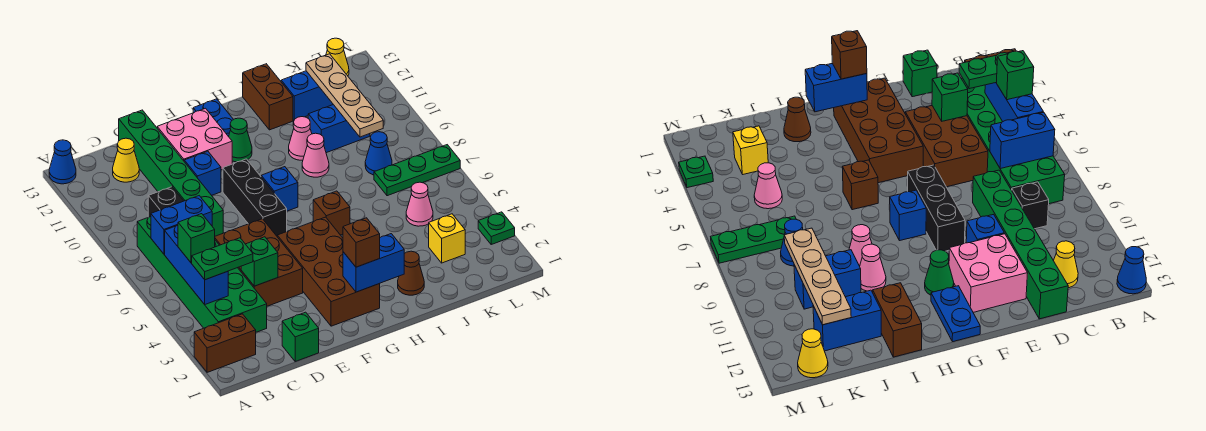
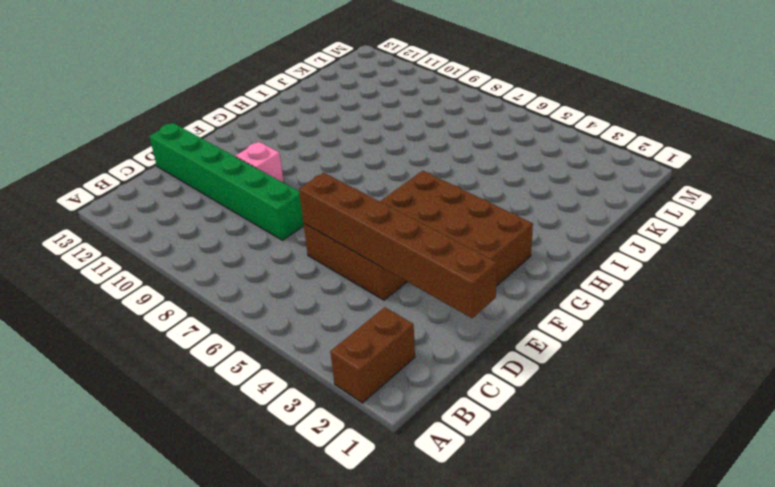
brown brick D1:D6 level 2 -> green brick D4 level 2
pink brick E10 level 1 -> blue brick E10 level 1
none -> blue cone A13 level 1
none -> green brick B3:C8 level 1
none -> black brick C9 level 1
none -> yellow cone C12 level 1

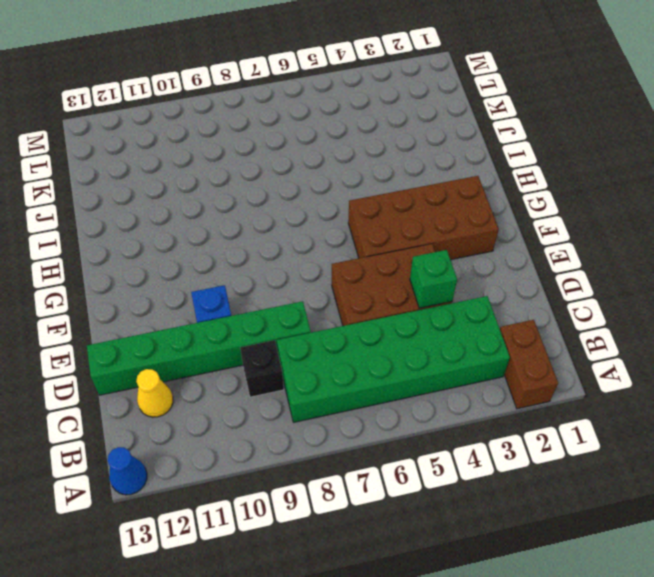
none -> green brick D1 level 1
none -> pink brick E11:F12 level 1
none -> black brick F7:F9 level 1
none -> blue brick G8 level 1

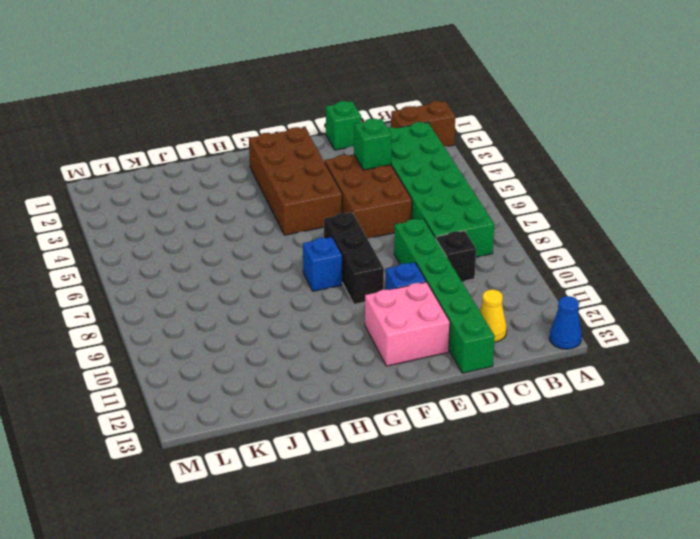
none -> green cone G11 level 1
none -> blue plate G12:G13 level 1
none -> brown brick H6 level 1
none -> brown cone I2 level 1

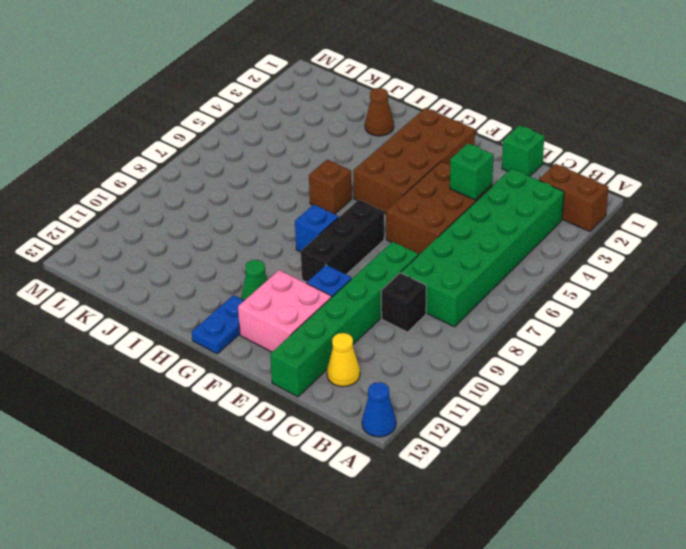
none -> pink cone I9 level 1
none -> pink cone I10 level 1
none -> brown brick I12:I13 level 1
none -> blue brick J10:K10 level 1

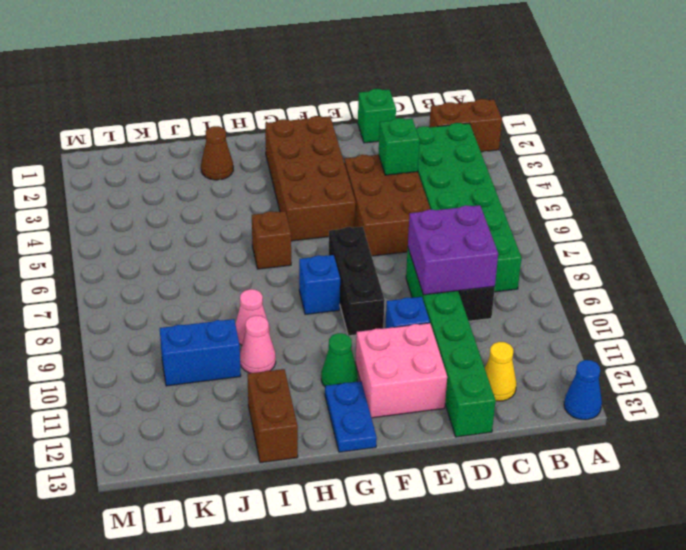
purple brick C8:D9 level 2 -> none
none -> blue brick J12:K12 level 1
none -> yellow brick K3 level 1
none -> pink cone K5 level 1
none -> green plate K7:M7 level 1

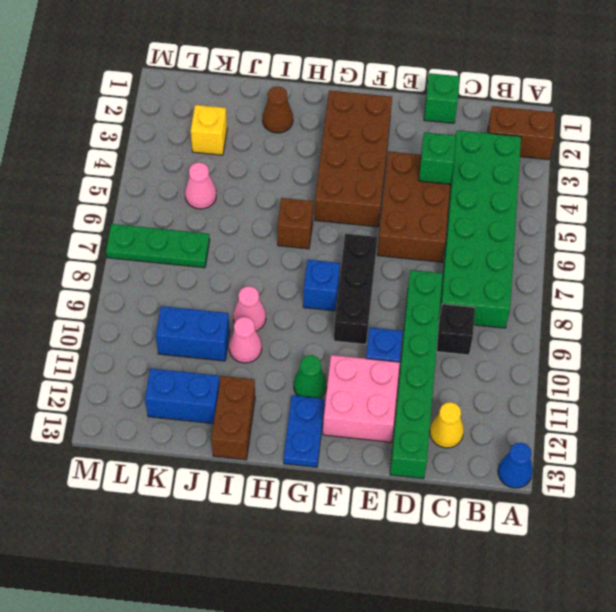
none -> blue cone K8 level 1
none -> yellow cone L13 level 1
none -> green plate M3 level 1
none -> blue brick B4:B6 level 2

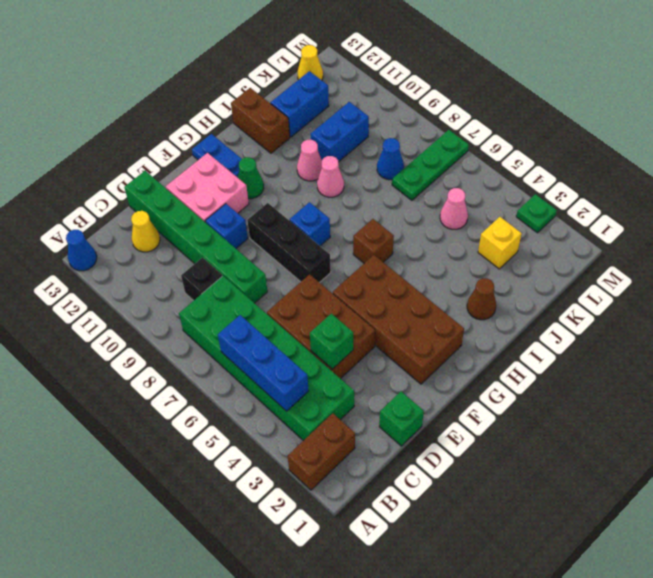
none -> blue brick B7:C7 level 2
none -> blue brick G2:H2 level 2
none -> tan plate K9:K12 level 2
none -> green plate B4:C4 level 3

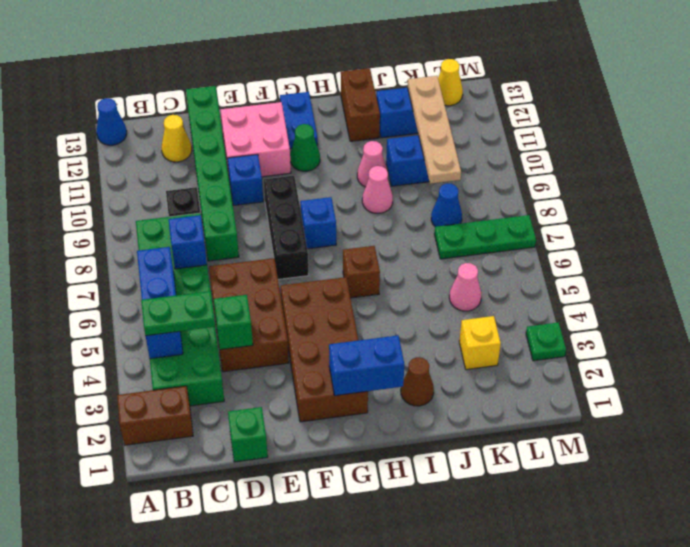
blue brick C7 level 2 -> blue brick B7:C7 level 2
none -> green brick B5 level 3
none -> brown brick G2 level 3

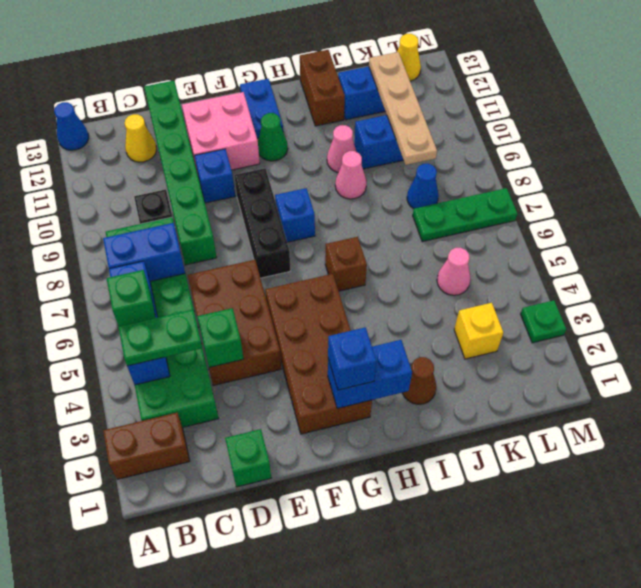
blue brick G2 level 3 -> brown brick G2 level 3

